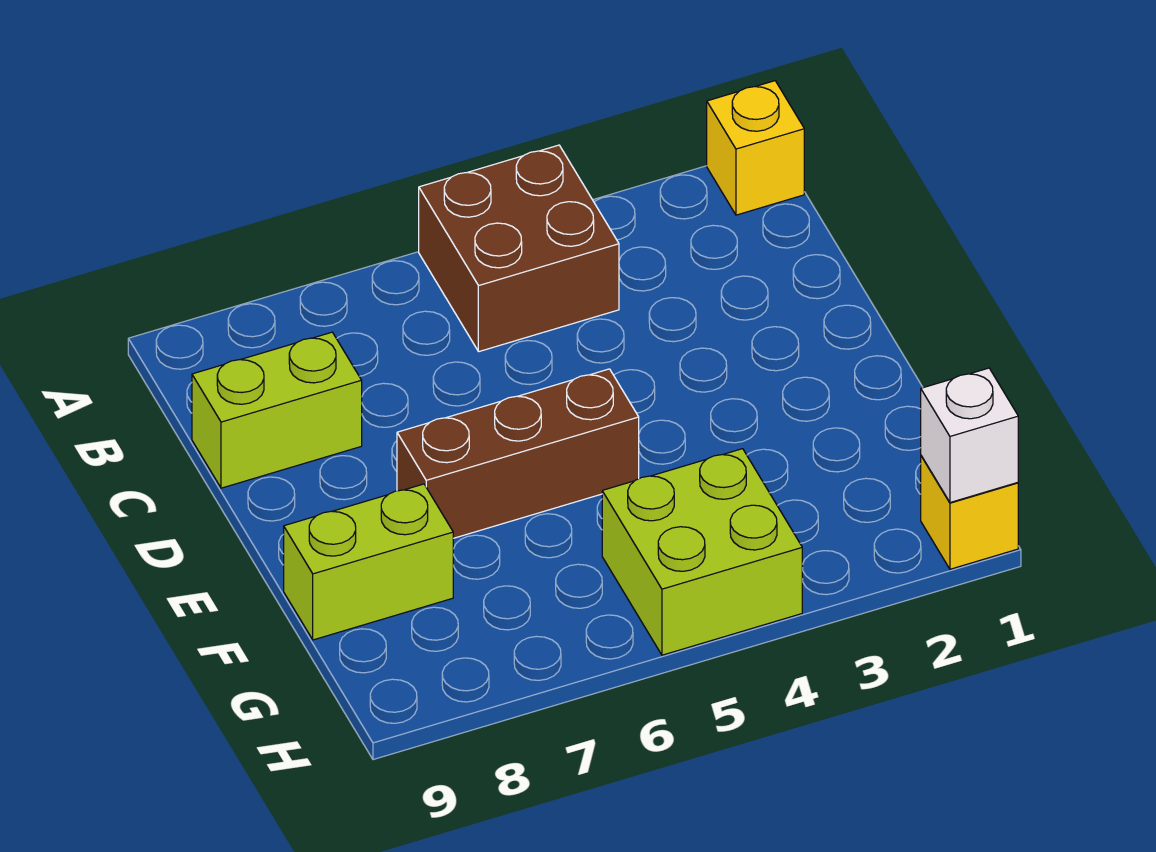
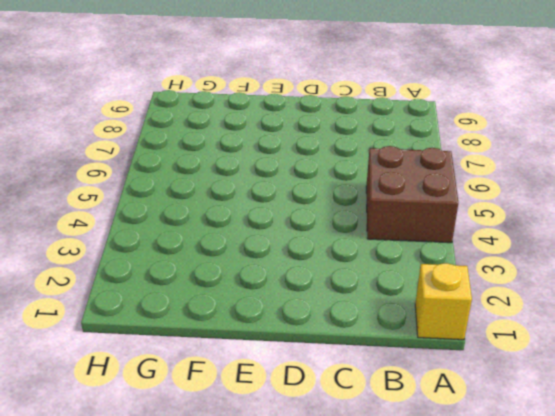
none -> lime brick C8:C9 level 1
none -> brown brick E5:E7 level 1

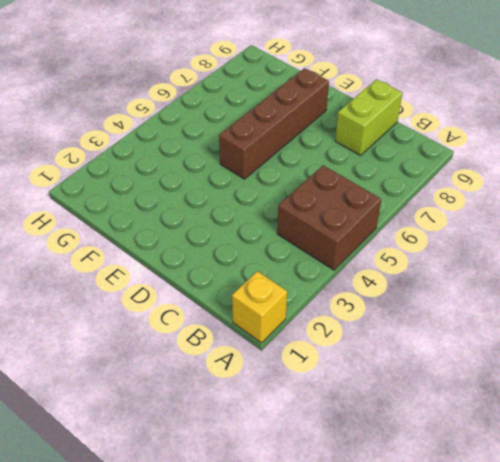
brown brick E5:E8 level 1 -> brown brick E5:E7 level 1
none -> lime brick F8:F9 level 1
none -> lime brick G4:H5 level 1

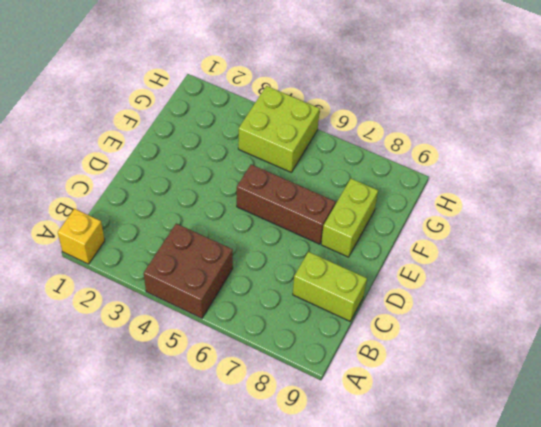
lime brick E8:F8 level 1 -> lime brick F8:F9 level 1
none -> yellow brick H1 level 1
none -> white brick H1 level 2

